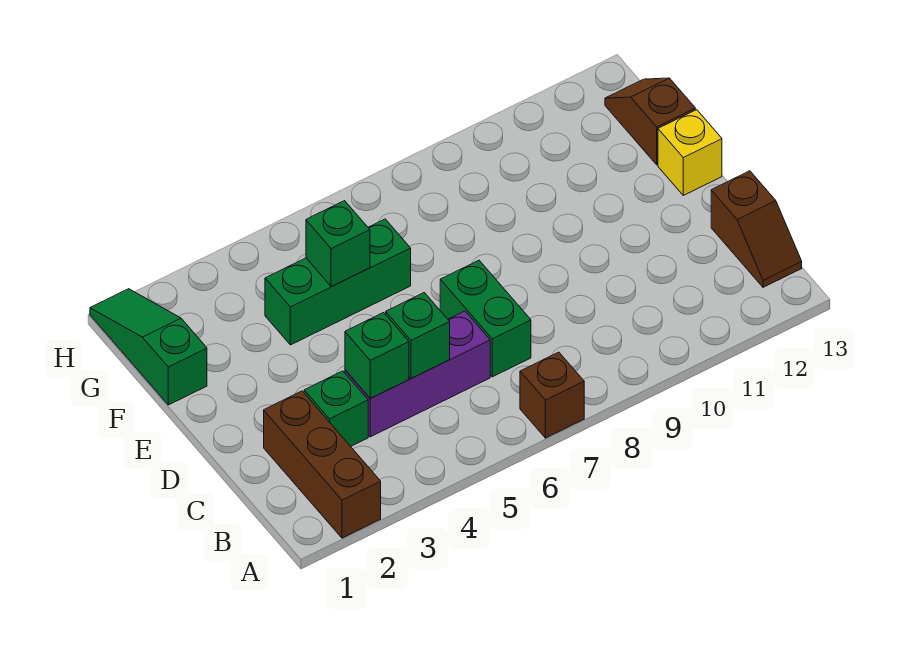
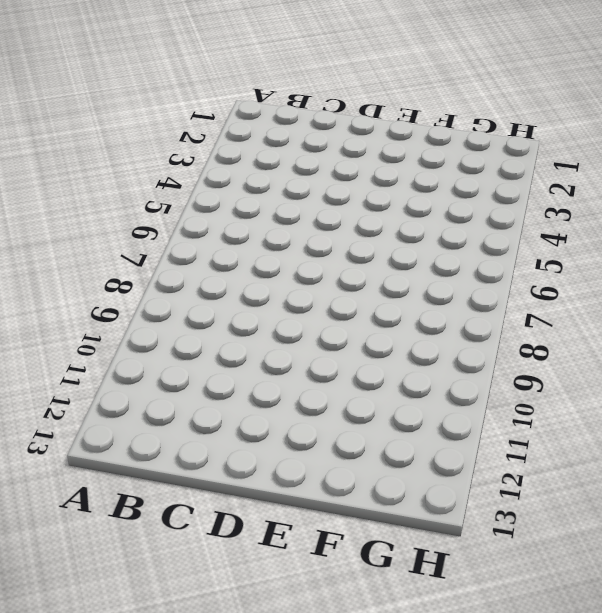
none -> brown brick A2:C2 level 1
none -> brown brick A7 level 1
none -> brown slope B13:C13 level 1 top C

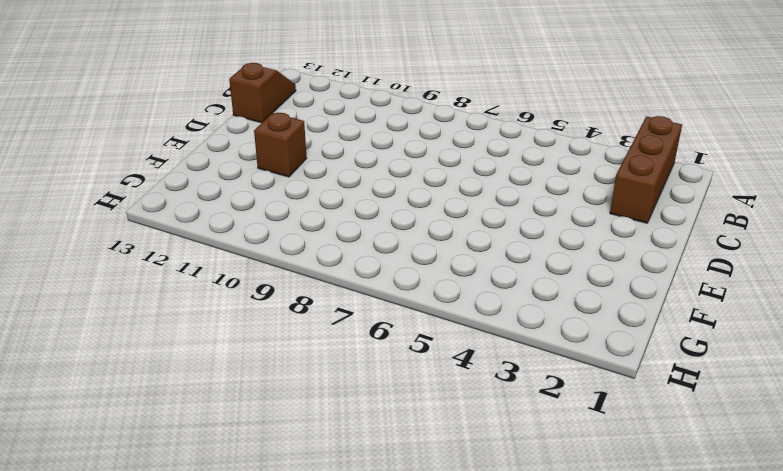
brown brick E11 level 1 -> brown brick A7 level 1
none -> green brick C3 level 1
none -> purple brick C4:C6 level 1
none -> green brick C7:D7 level 1

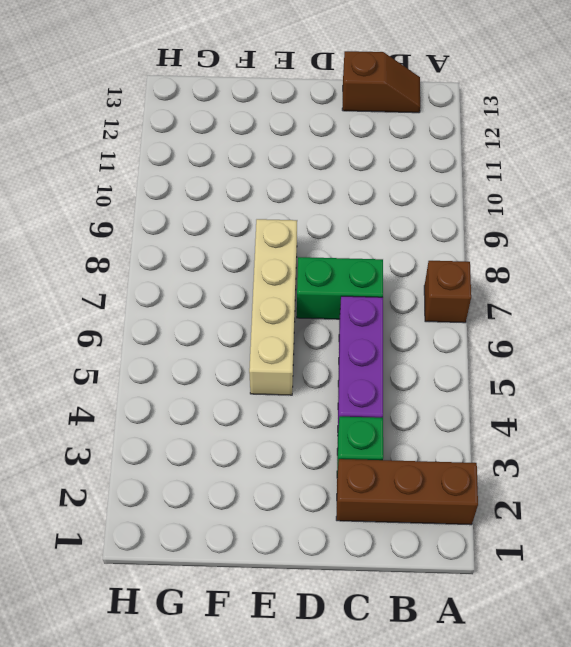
tan brick E5:E8 level 1 -> none
none -> yellow brick E13 level 1
none -> green slope F1:H1 level 1 top F
none -> green brick F4:F6 level 1

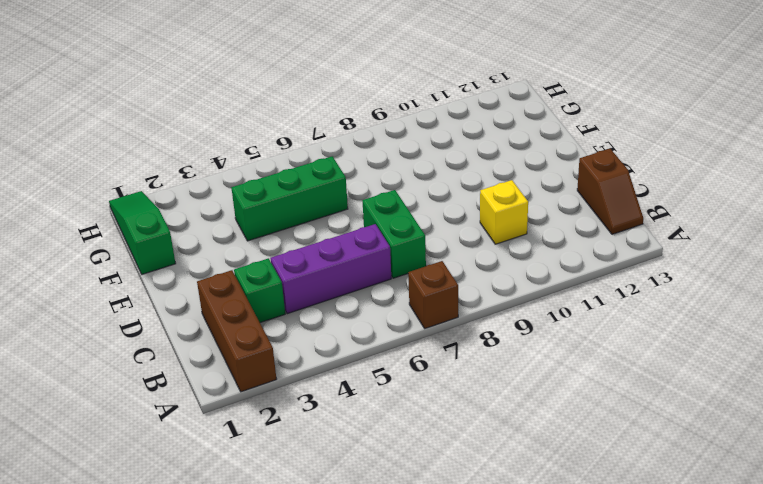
yellow brick C10 level 1 -> yellow brick E13 level 1
none -> brown slope F13:G13 level 1 top F
none -> green brick C4 level 2
none -> green brick C5 level 2

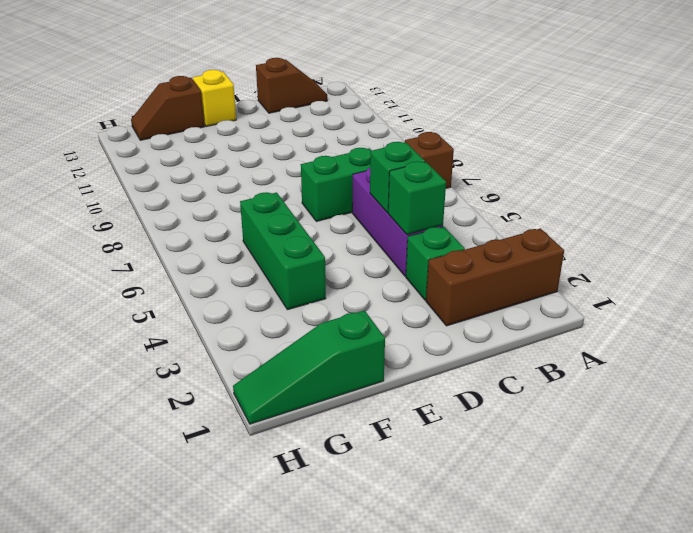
none -> green brick F5 level 2

